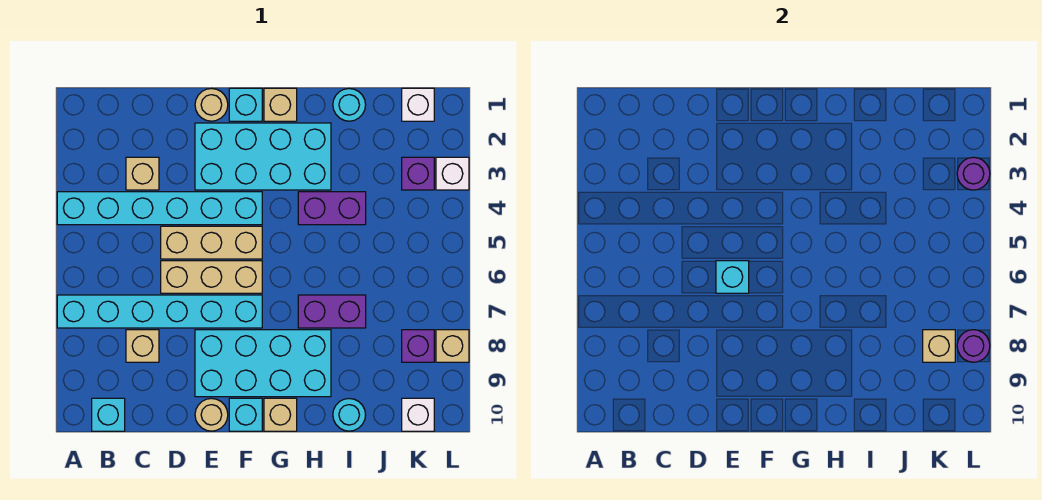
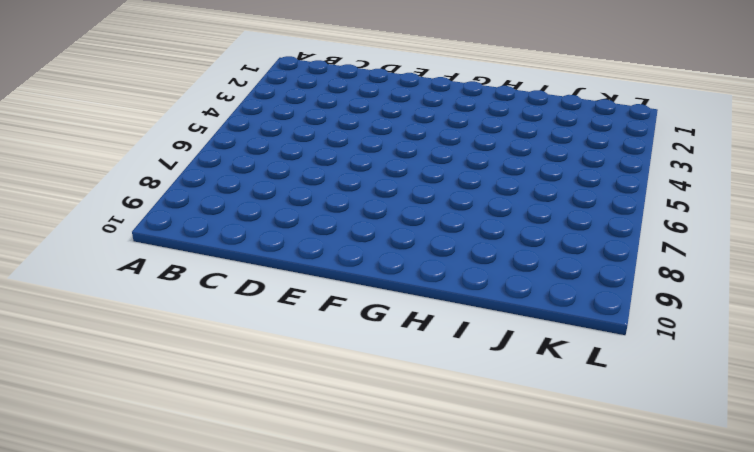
none -> cyan brick A4:F4 level 1
none -> cyan brick A7:F7 level 1
none -> cyan brick B10 level 1

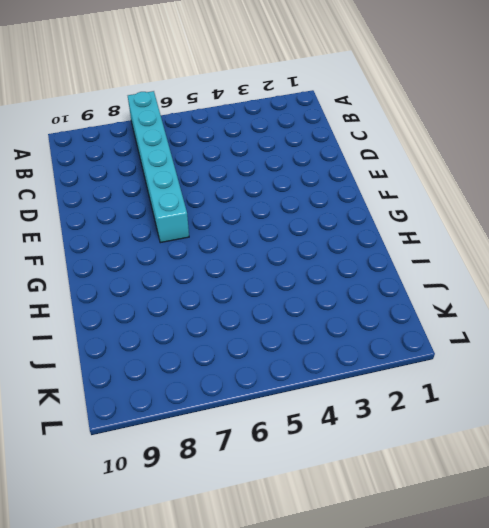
none -> cyan brick A4:F4 level 1
none -> cyan brick B10 level 1
none -> tan brick C3 level 1

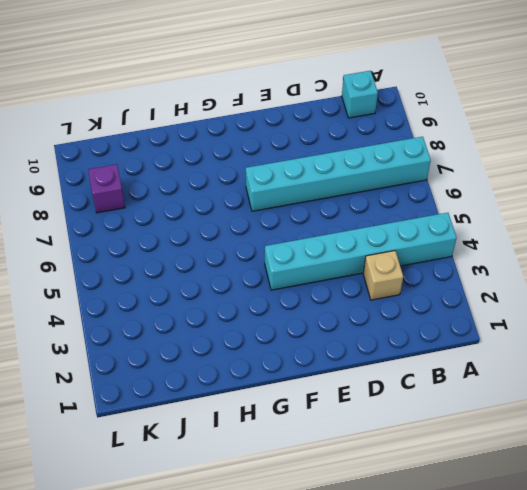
none -> tan brick C8 level 1
none -> tan brick D5:F5 level 1
none -> tan brick D6:F6 level 1

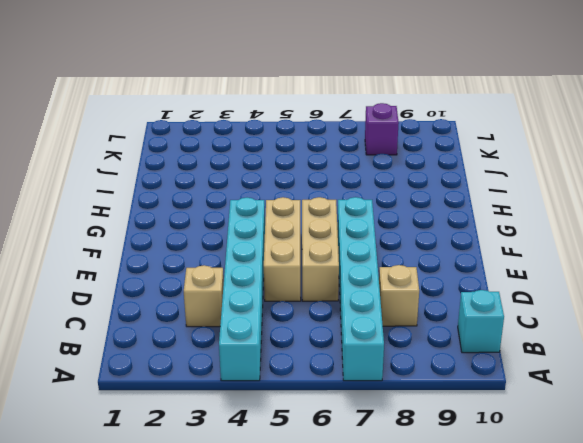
none -> tan round brick E1 level 1
none -> cyan brick E2:H3 level 1
none -> cyan brick E8:H9 level 1

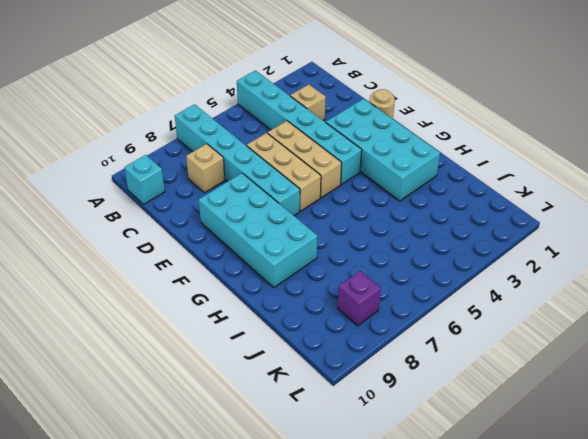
none -> tan round brick E10 level 1
none -> cyan brick F1 level 1
none -> cyan brick F10 level 1

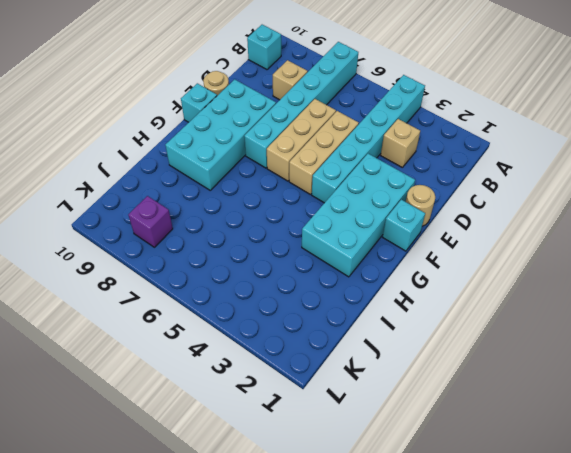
none -> tan brick G1 level 1
none -> tan brick G10 level 1
none -> purple brick H4:I4 level 1

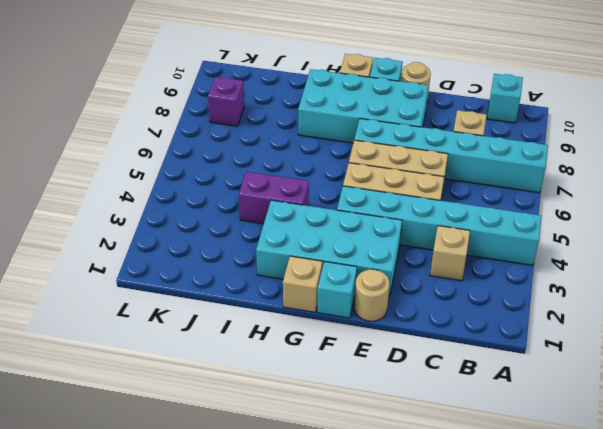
none -> purple brick H7:I7 level 1
none -> cyan round brick I1 level 1
none -> cyan round brick I10 level 1

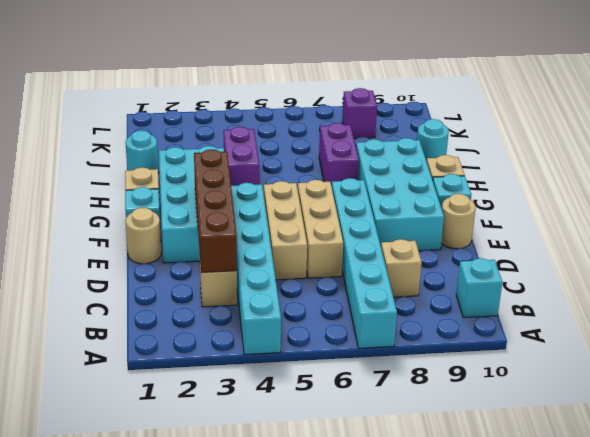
brown brick C3:F3 level 2 -> none
none -> white brick K1 level 1
none -> purple brick K3 level 1
none -> white brick K10 level 1

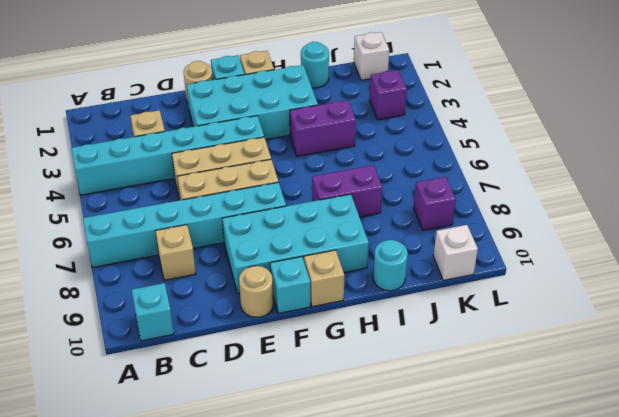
none -> white brick L3 level 1
none -> tan brick L8 level 1
none -> cyan brick E6 level 2

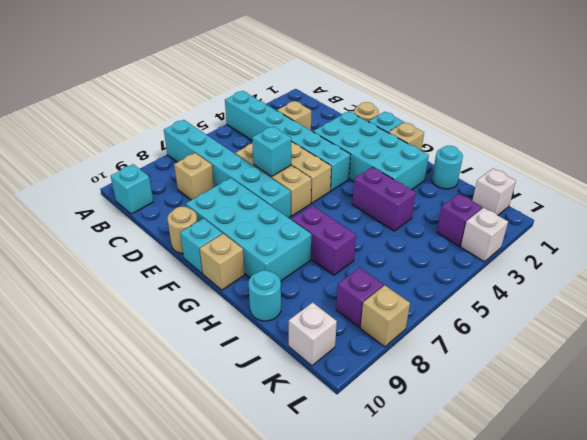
none -> tan brick K8 level 2
none -> purple round brick L3 level 2
none -> purple round brick L8 level 2

